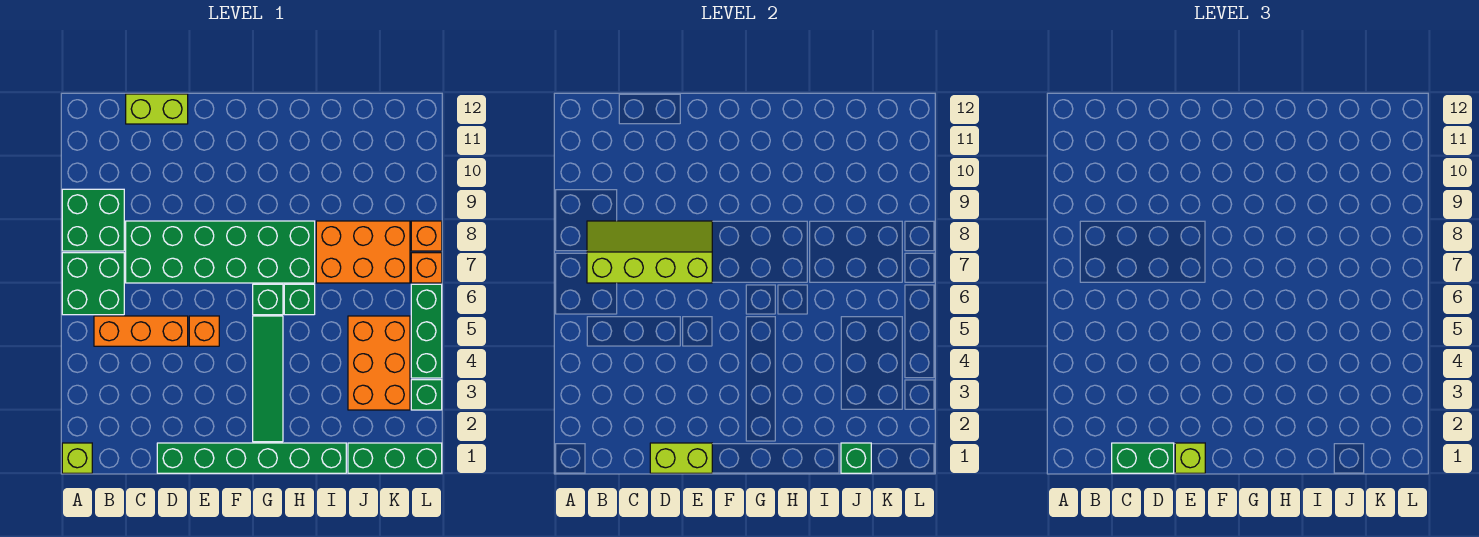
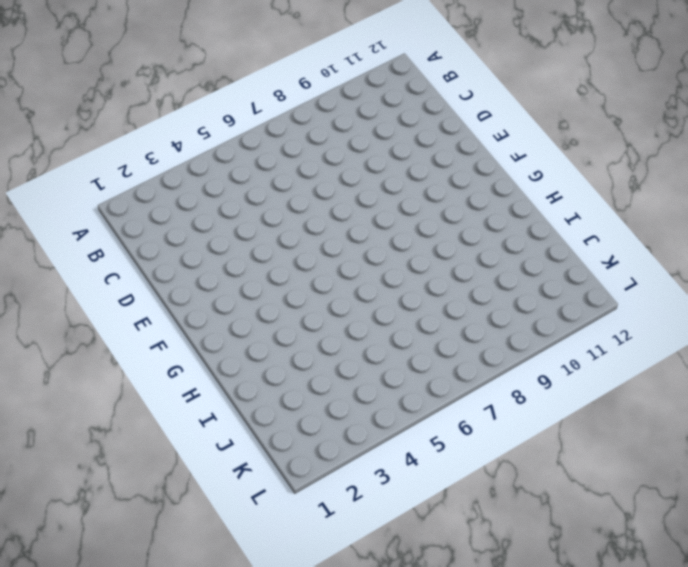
none -> lime brick A1 level 1
none -> green brick A6:B7 level 1
none -> green brick A8:B9 level 1

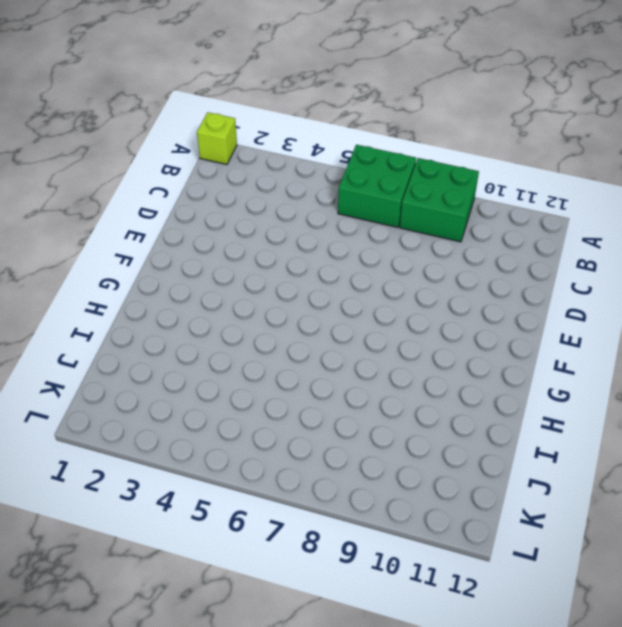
none -> orange brick B5:D5 level 1
none -> green brick C7:H8 level 1
none -> lime brick C12:D12 level 1

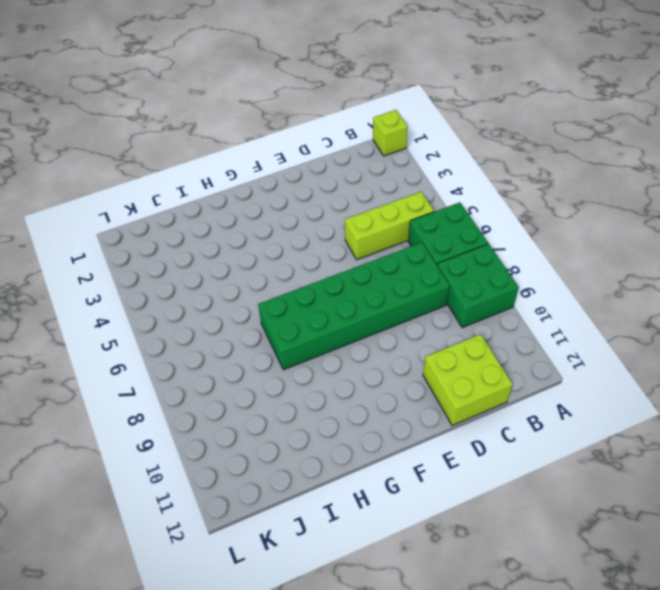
lime brick B5:D5 level 1 -> orange brick B5:D5 level 1
lime brick C11:D12 level 1 -> lime brick C12:D12 level 1
none -> green brick D1:I1 level 1
none -> orange brick E5 level 1
none -> green tile G2:G5 level 1

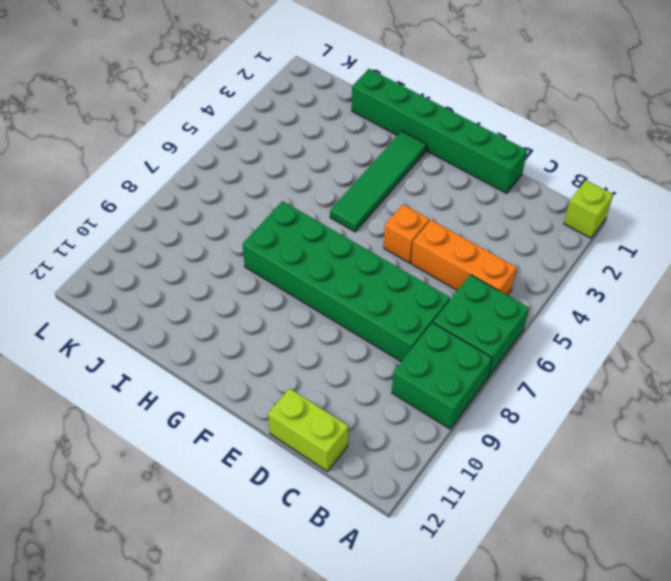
none -> green brick G6 level 1
none -> green brick H6 level 1
none -> orange brick I7:K8 level 1

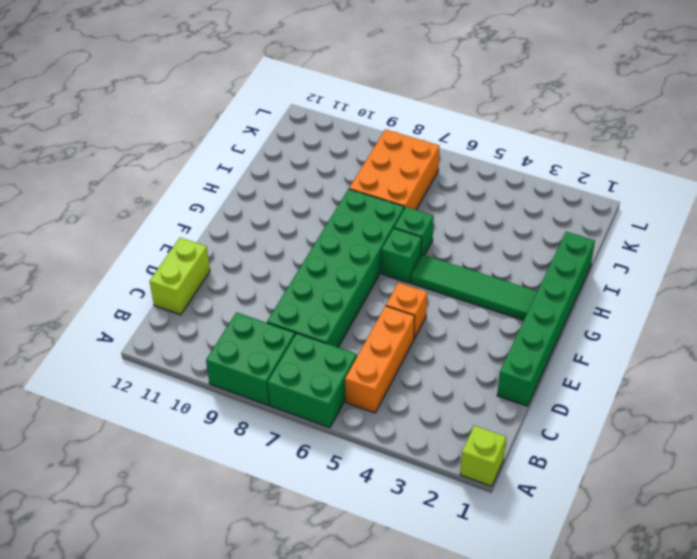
none -> green brick J1:L1 level 1
none -> orange brick J3:K5 level 1
none -> green brick L3 level 1

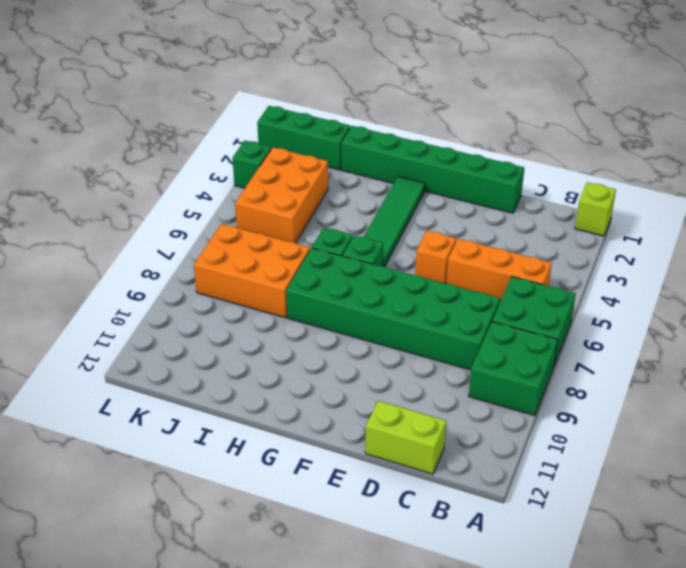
none -> green brick L4:L6 level 1
none -> orange brick L7 level 1
none -> orange brick L8 level 1

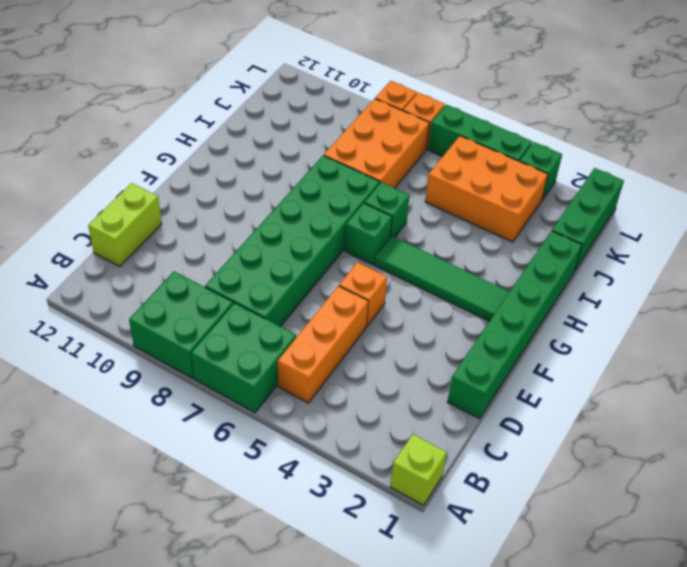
none -> lime slope B7:E8 level 2 top 7
none -> lime brick D1:E1 level 2
none -> green brick J1 level 2

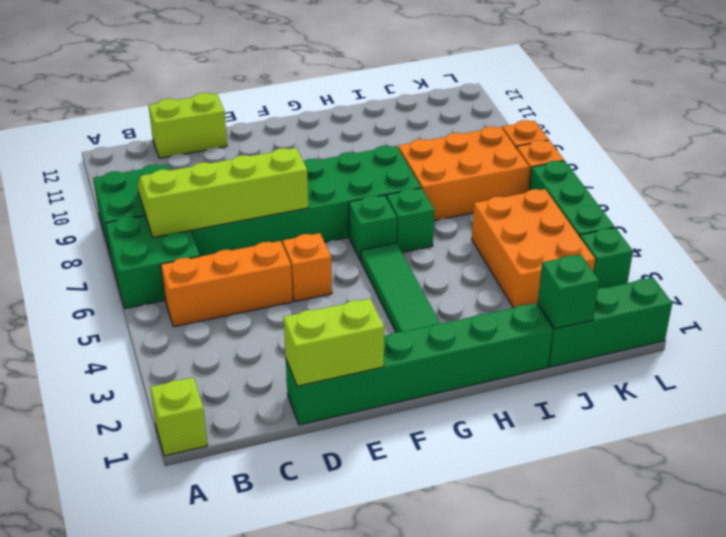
none -> green brick C1:D1 level 3
none -> lime brick E1 level 3

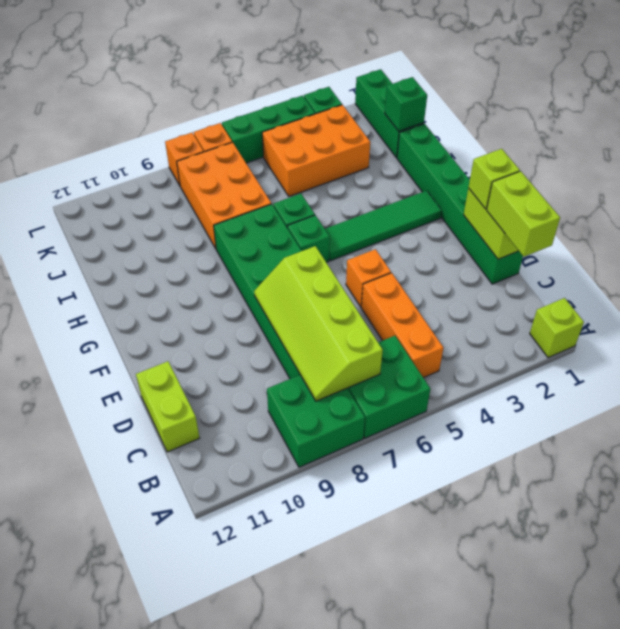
lime brick C1:D1 level 3 -> green brick C1:D1 level 3

